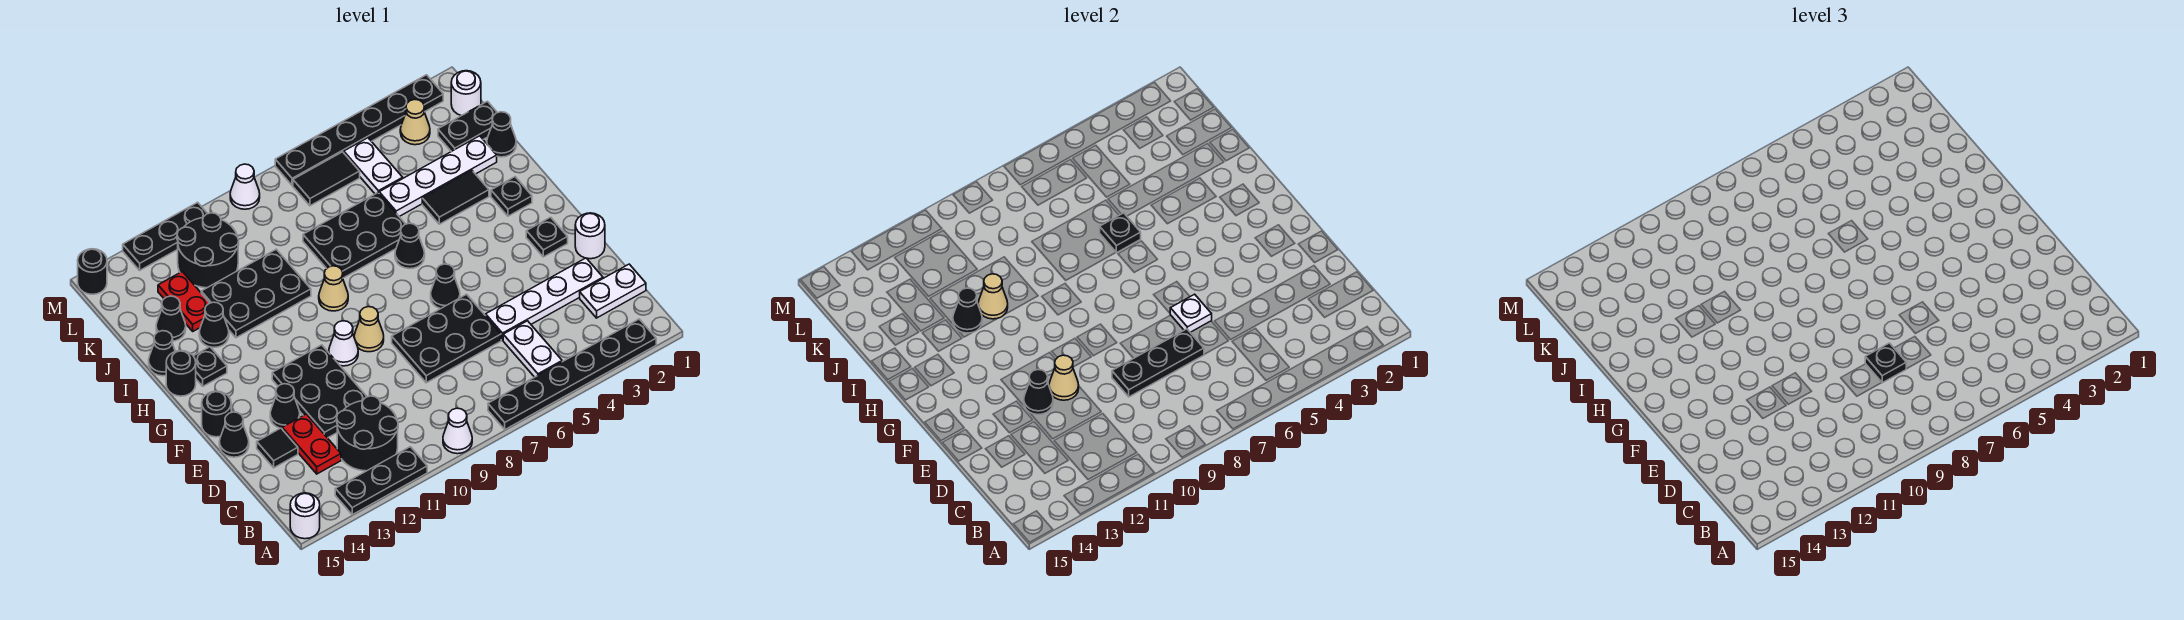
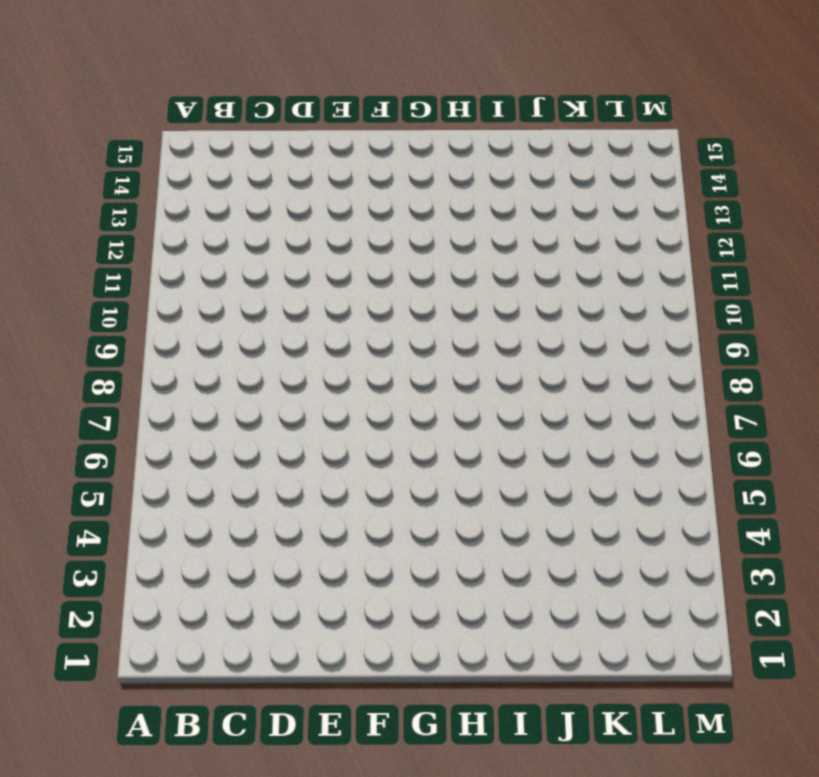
none -> black plate A2:A7 level 1
none -> white cone A9 level 1
none -> black plate A11:A13 level 1
none -> white round brick A15 level 1

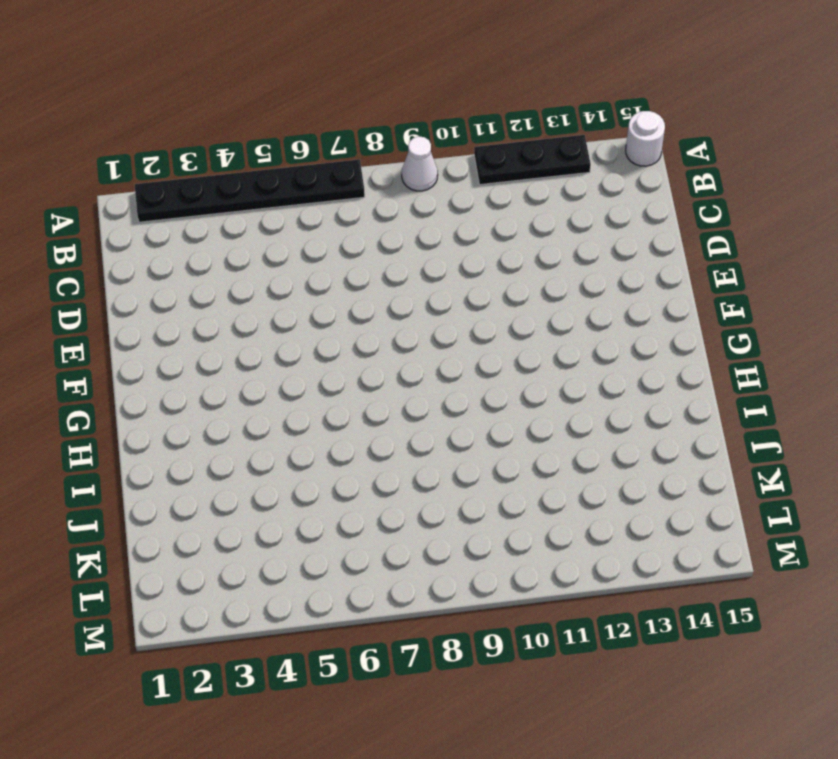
none -> white plate B5:C5 level 1
none -> black round brick B11:C12 level 1
none -> white plate C1:C2 level 1
none -> red plate C13:D13 level 1

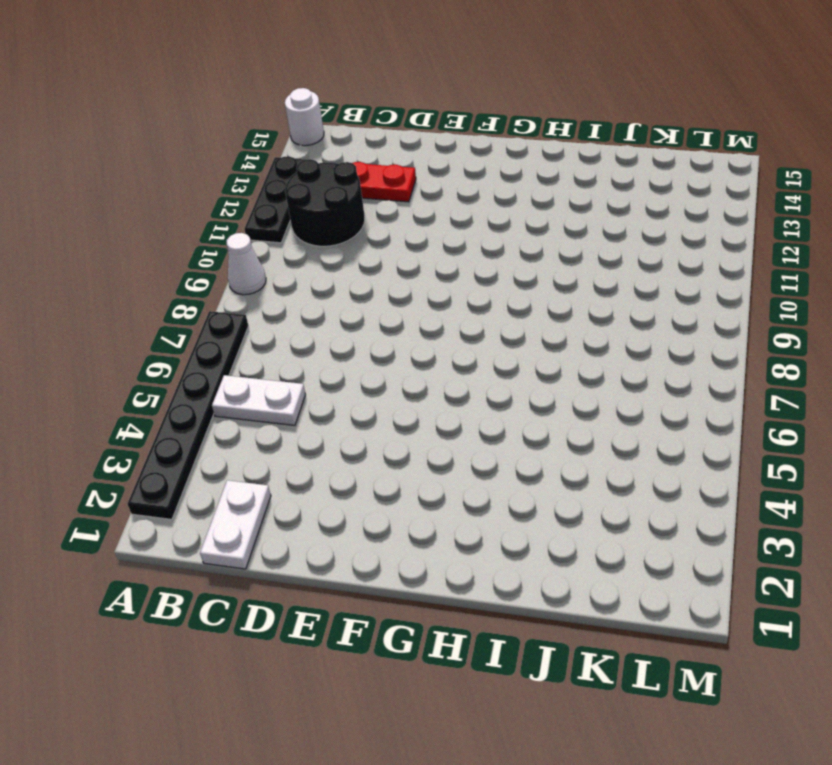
none -> white plate D2:D5 level 1
none -> black plate D6:E8 level 1
none -> black plate D11:F12 level 1
none -> black tile D14 level 1

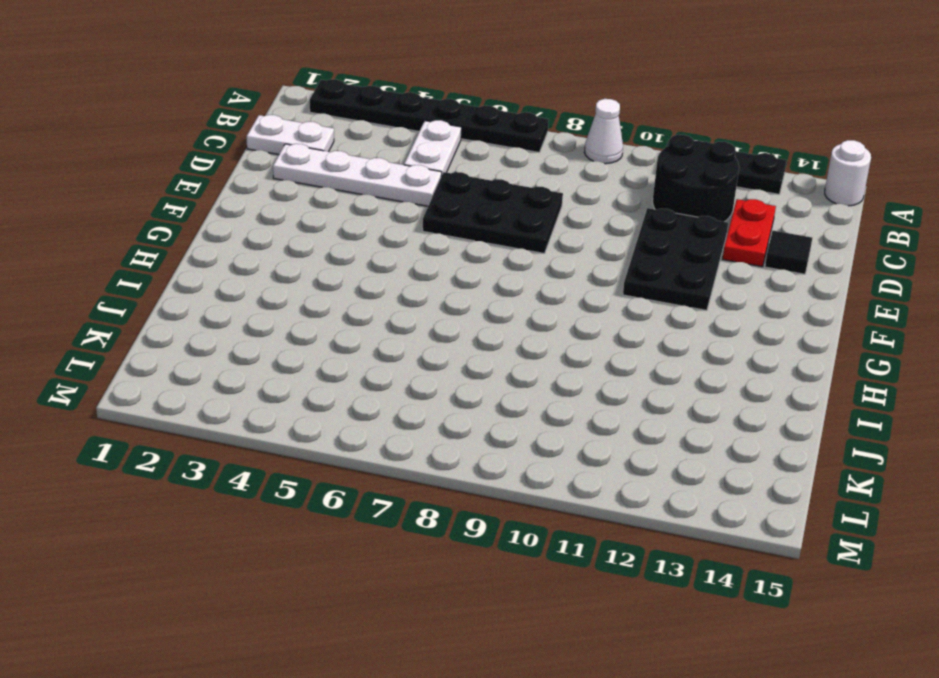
none -> white round brick E1 level 1
none -> black cone E13 level 1
none -> black cone E15 level 1
none -> black plate F2 level 1

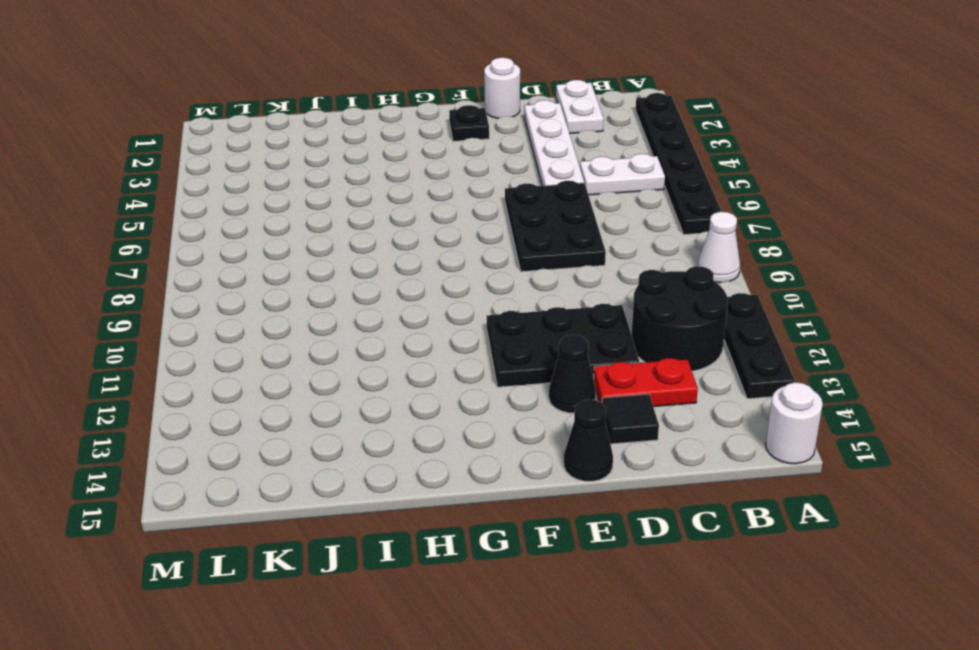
none -> black cone F6 level 1
none -> tan cone F9 level 1
none -> white cone F10 level 1
none -> black round brick F15 level 1

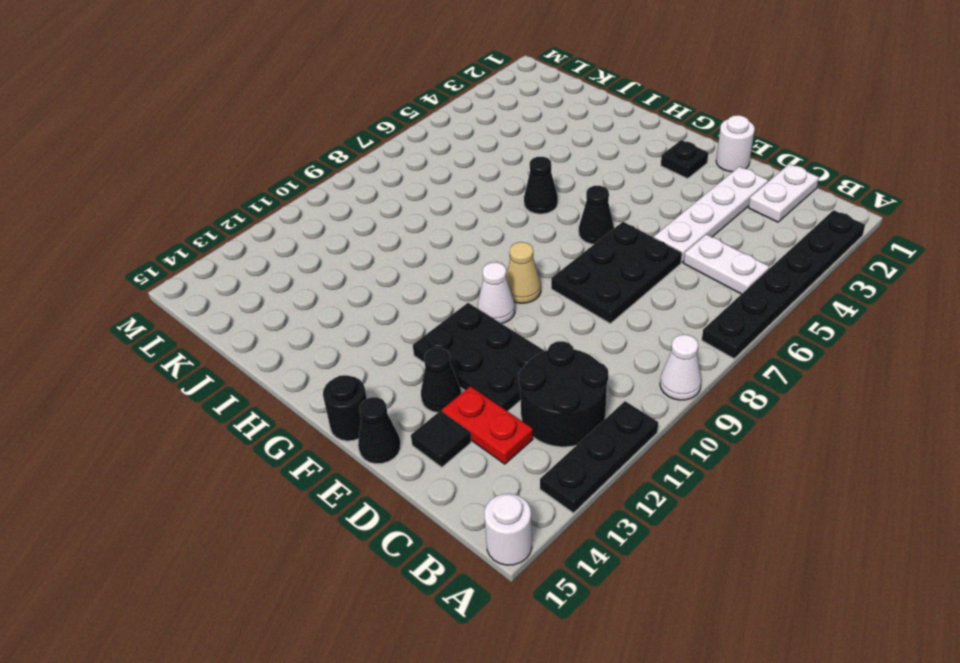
none -> black plate H2 level 1
none -> tan cone H9 level 1
none -> black plate H14 level 1
none -> black round brick H15 level 1

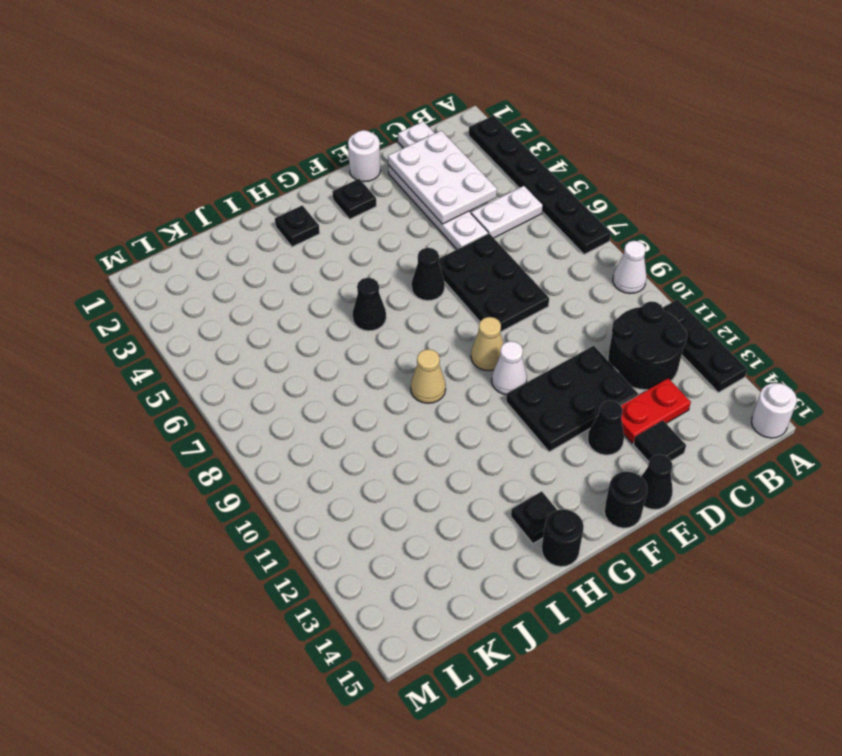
white plate C2:D4 level 2 -> none
none -> black tile I3:I4 level 1
none -> black plate I6:J8 level 1
none -> black plate I10:J12 level 1
none -> black cone I13 level 1

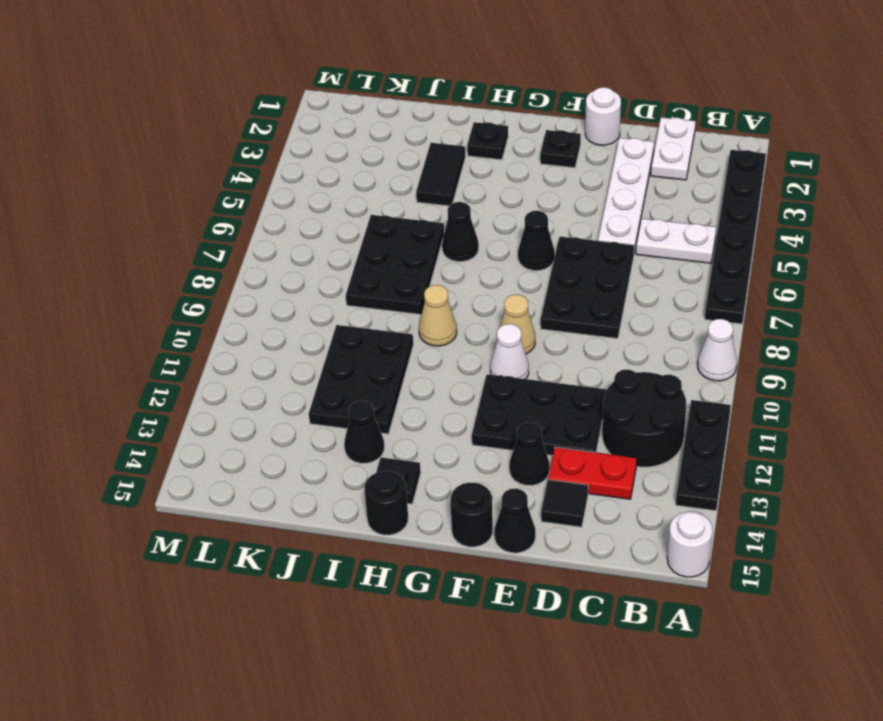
none -> black cone I15 level 1
none -> black cone J1 level 1
none -> white plate J2:J5 level 1
none -> red plate J13:K13 level 1

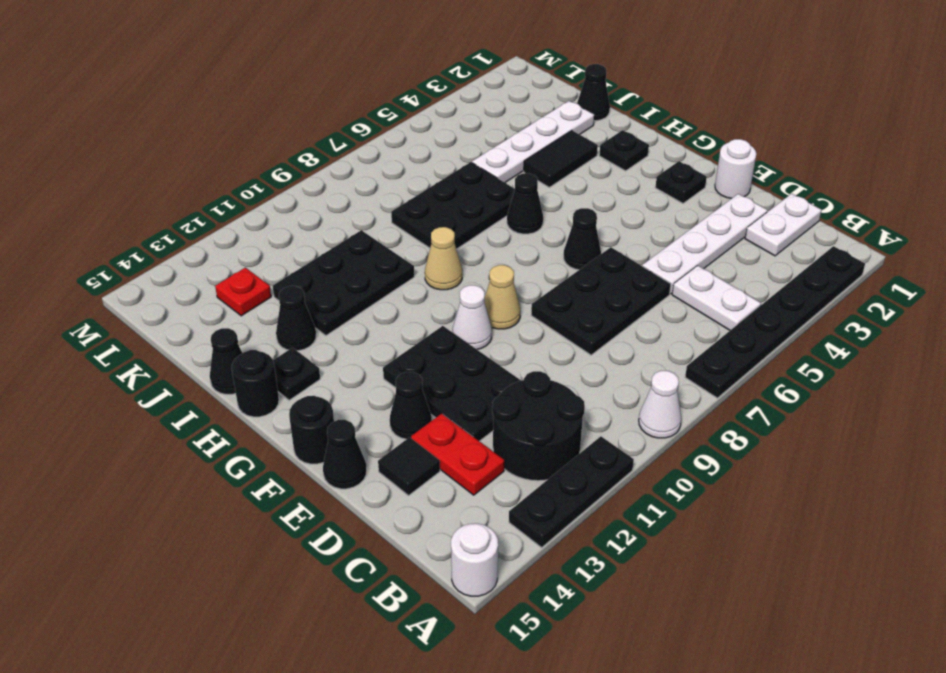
red plate K13 level 1 -> red plate J13:K13 level 1
none -> black cone J14 level 1
none -> black plate K1:K2 level 1
none -> white plate K5:L5 level 1
none -> black round brick K11:L12 level 1

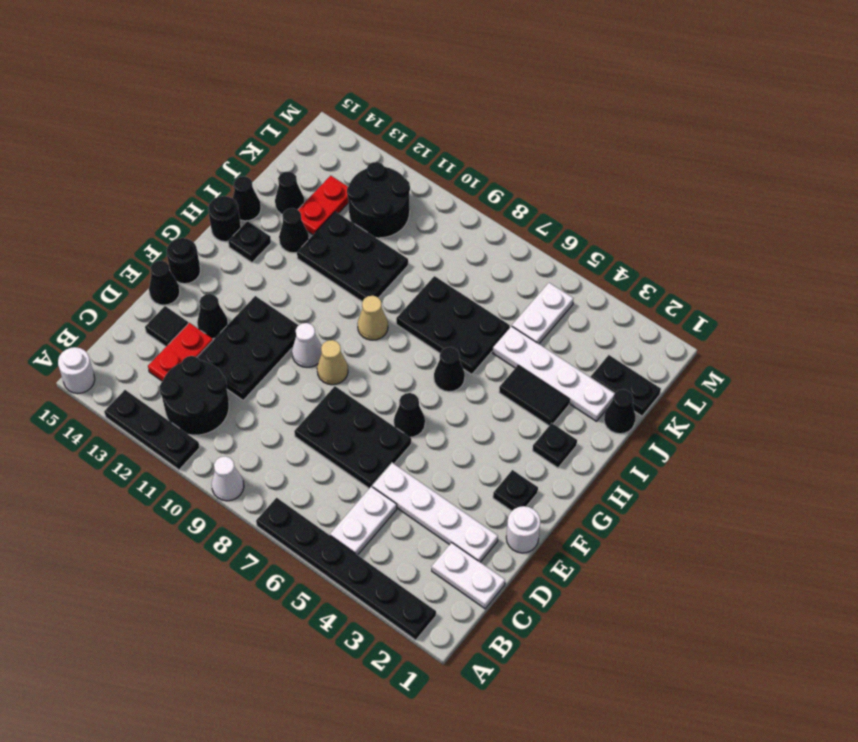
none -> white round brick L1 level 1
none -> tan cone L3 level 1
none -> black tile L6:L7 level 1
none -> black plate M2:M7 level 1

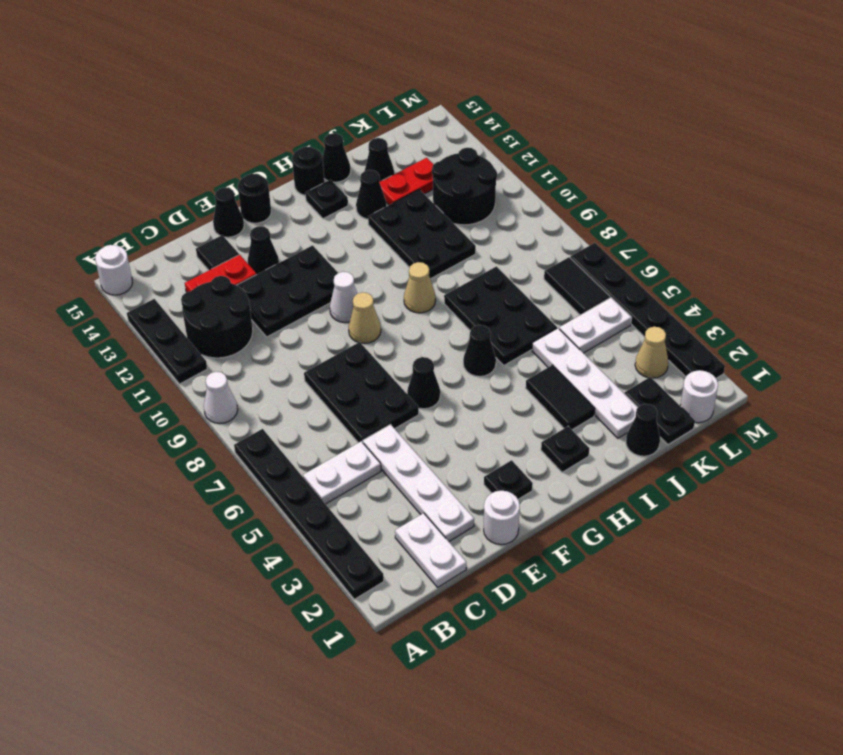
none -> white cone M9 level 1
none -> black plate M11:M13 level 1
none -> black round brick M15 level 1
none -> black plate D7:D9 level 2

